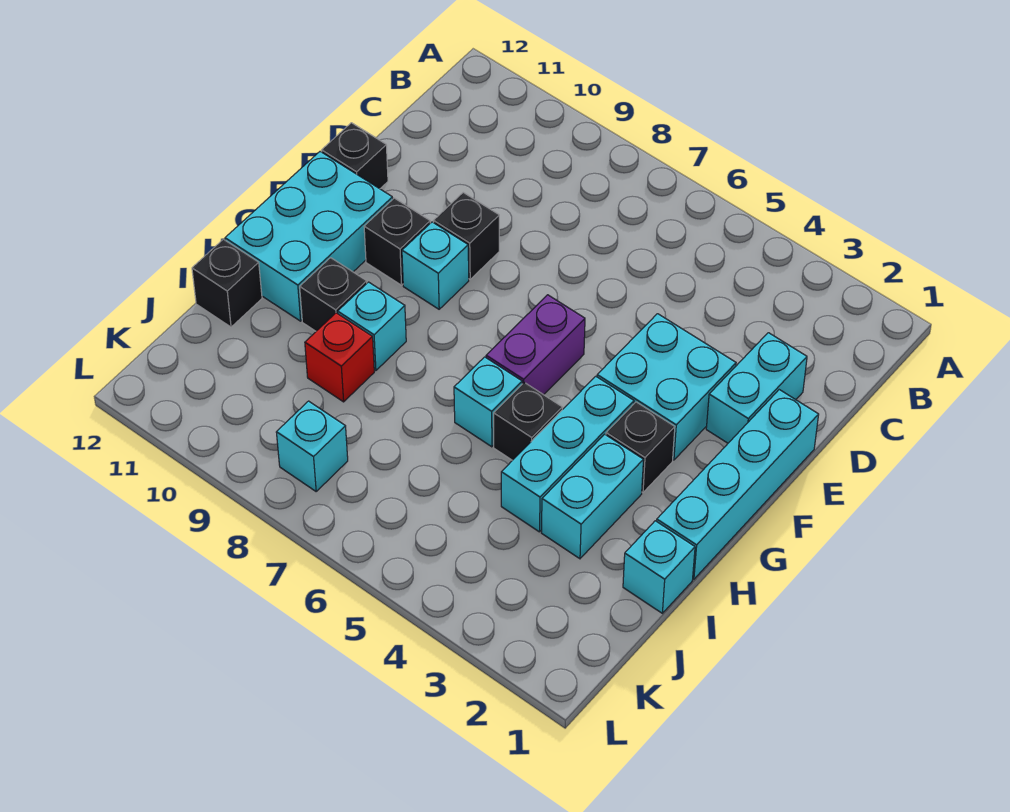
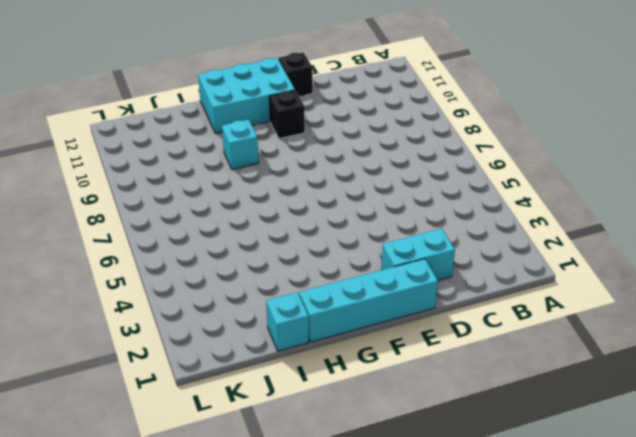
none -> cyan brick E3:F4 level 1
none -> black brick E9 level 1
none -> purple brick F6:G6 level 1

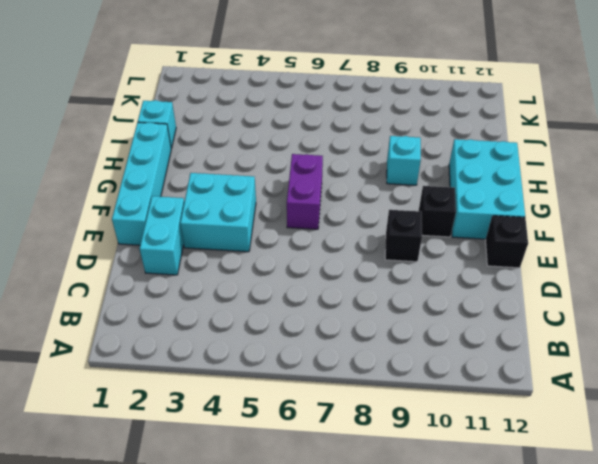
none -> cyan brick F9 level 1
none -> black brick G3 level 1
none -> cyan brick G4:I4 level 1

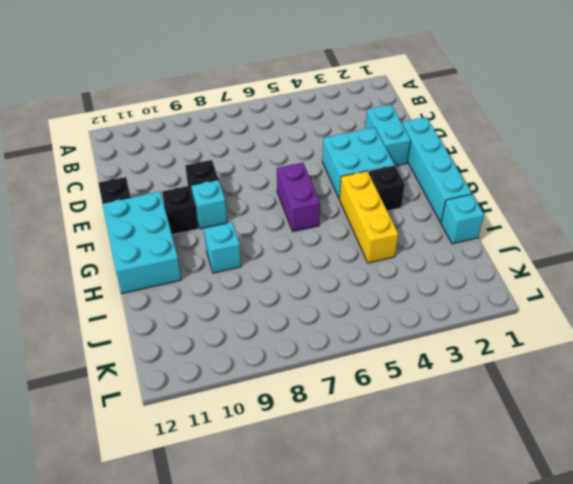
yellow brick G4:I4 level 1 -> cyan brick G4:I4 level 1
none -> cyan brick H3:I3 level 1
none -> black brick H5 level 1
none -> cyan brick H6 level 1

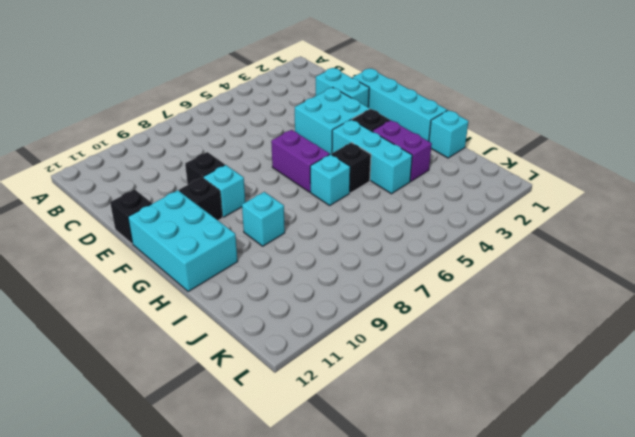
purple brick H3:I3 level 1 -> cyan brick H3:I3 level 1
none -> black brick H10 level 1
none -> red brick I9 level 1
none -> black brick I12 level 1

